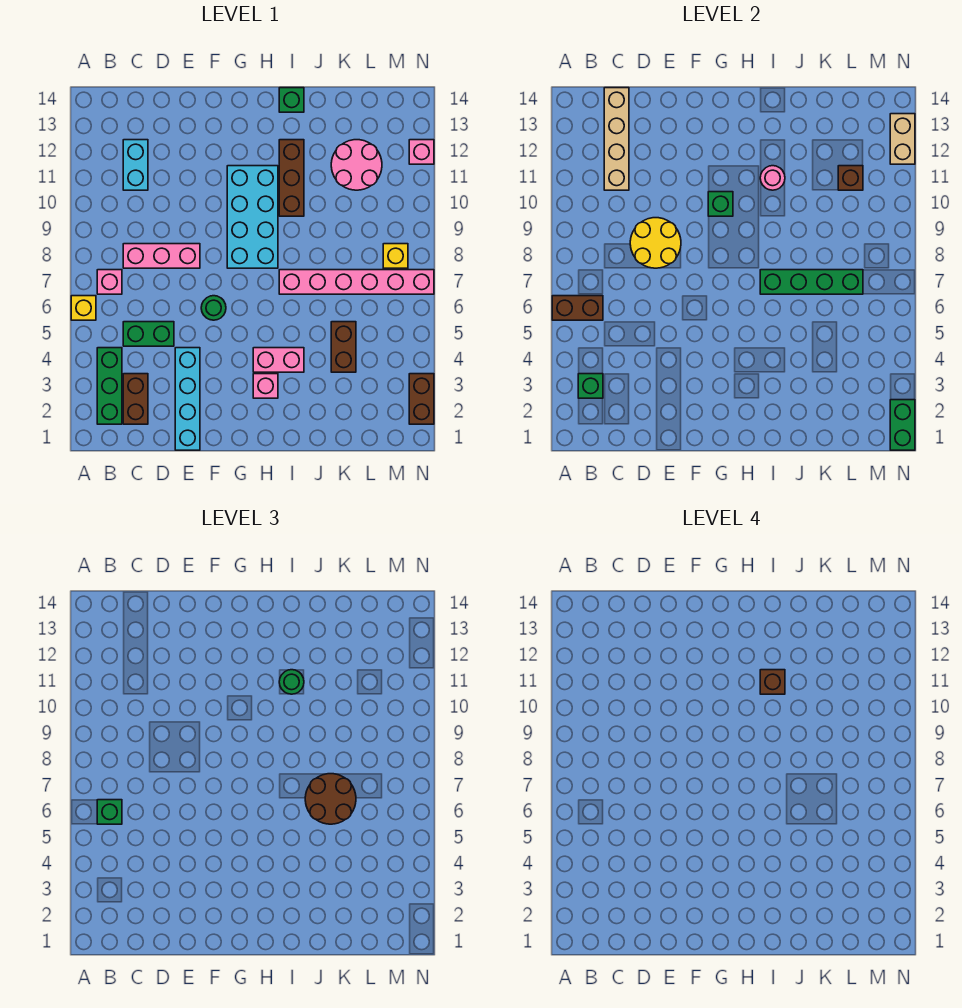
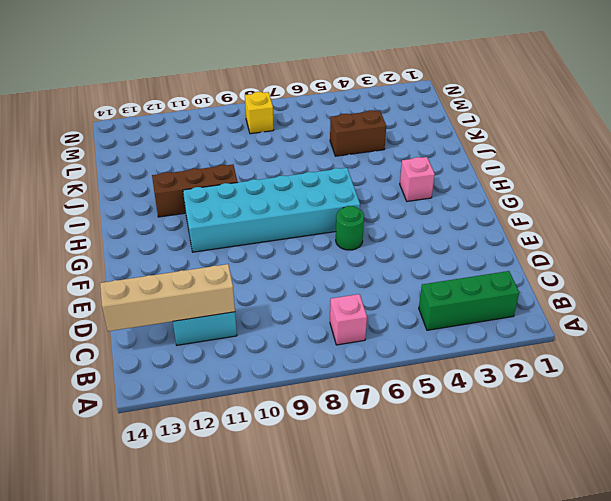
cyan brick G6:H11 level 1 -> cyan brick G8:H11 level 1
none -> yellow brick A6 level 1
none -> brown brick C2:C3 level 1
none -> green brick C5:D5 level 1
none -> pink brick C8:E8 level 1

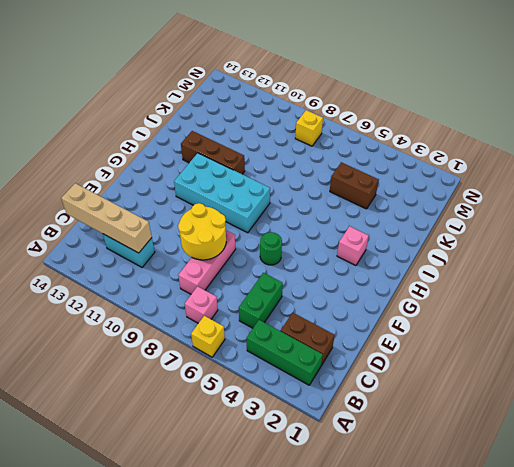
none -> cyan brick E1:E4 level 1
none -> pink brick H4:I4 level 1
none -> pink brick I7:N7 level 1
none -> green brick I14 level 1

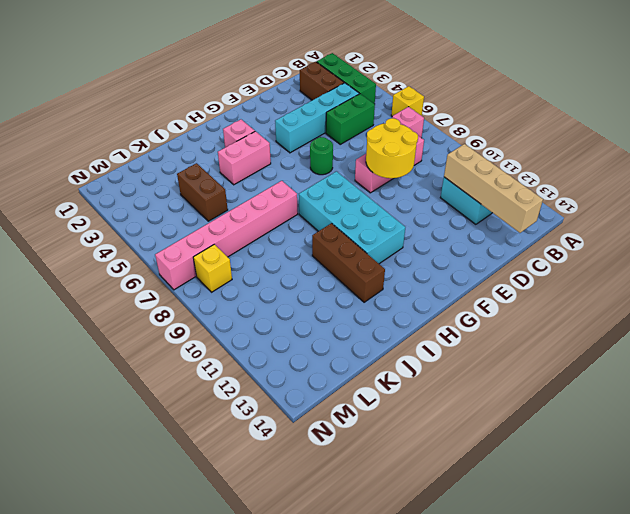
cyan brick C4:F4 level 1 -> cyan brick E1:E4 level 1
none -> green brick I14 level 1
none -> pink round brick K11:L12 level 1
none -> brown brick N2:N3 level 1
none -> pink brick N12 level 1

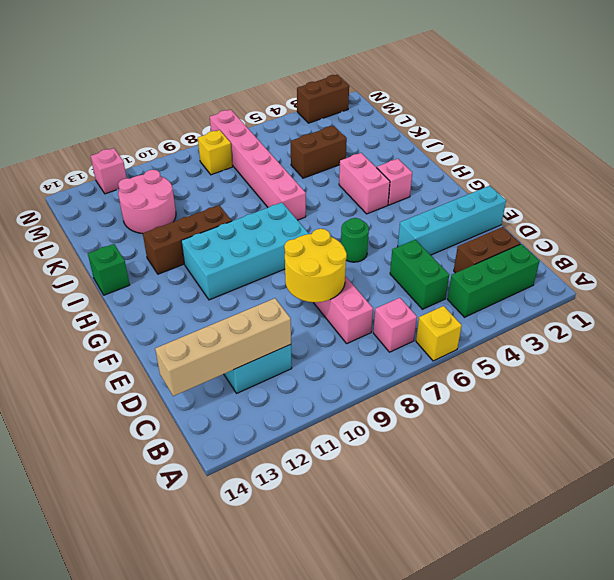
none -> brown brick A6:B6 level 2
none -> green brick B3 level 2
none -> green brick G10 level 2
none -> green brick I7:L7 level 2

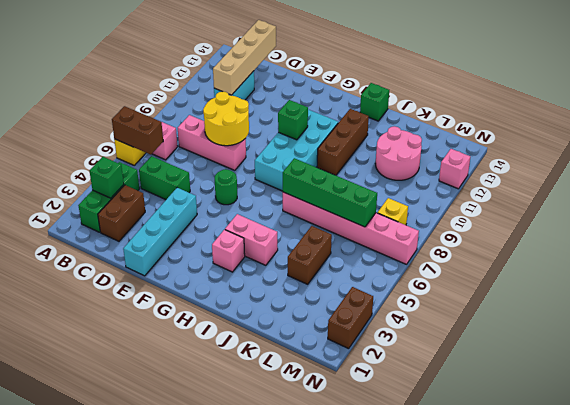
none -> pink round brick I11 level 2
none -> brown brick L11 level 2
none -> green brick N1:N2 level 2
none -> tan brick N12:N13 level 2

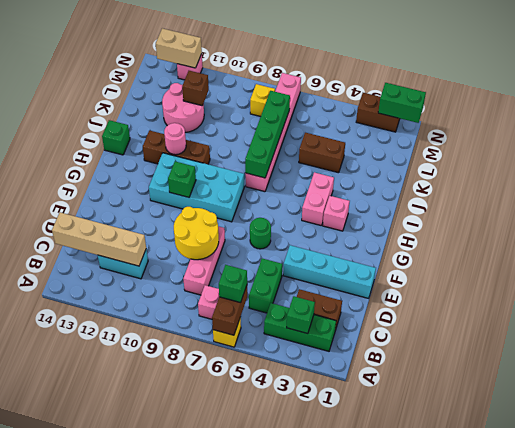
none -> green round brick I11 level 3
none -> brown round brick J6:K7 level 3
none -> brown brick I11 level 4

